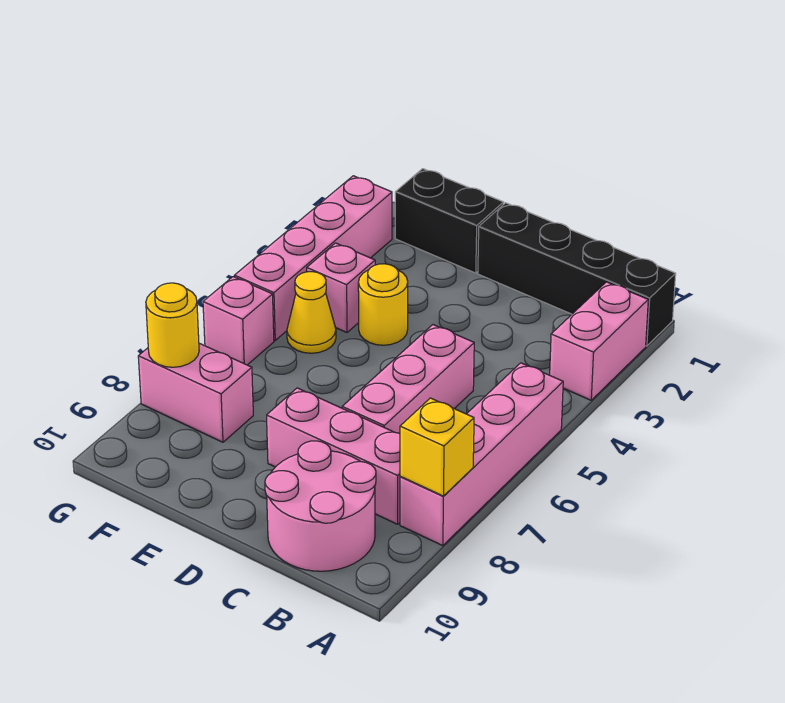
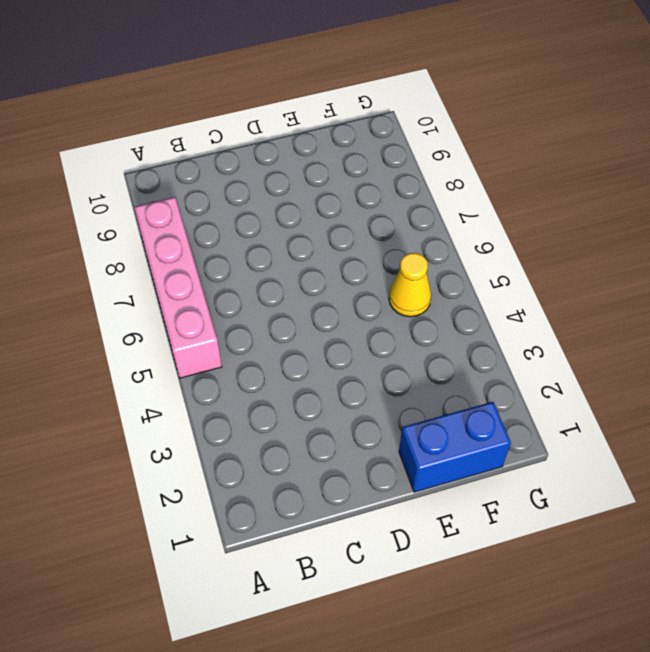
blue brick E1:F1 level 1 -> black brick E1:F1 level 1
none -> black brick A1:D1 level 1
none -> pink brick A2:A3 level 1
none -> pink brick B8:D8 level 1

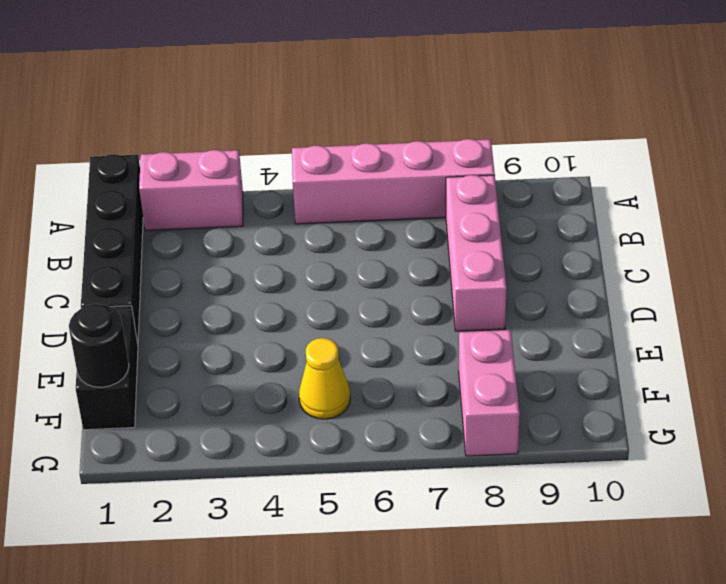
black round brick F1 level 2 -> none
none -> pink round brick B9:C10 level 1
none -> pink brick C5:C7 level 1
none -> yellow round brick E4 level 1

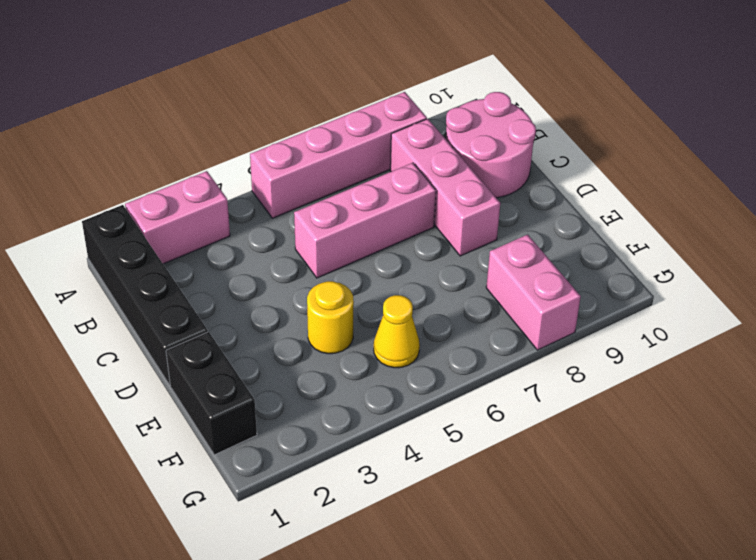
none -> pink brick F4 level 1
none -> pink brick G2:G5 level 1
none -> pink brick G6 level 1

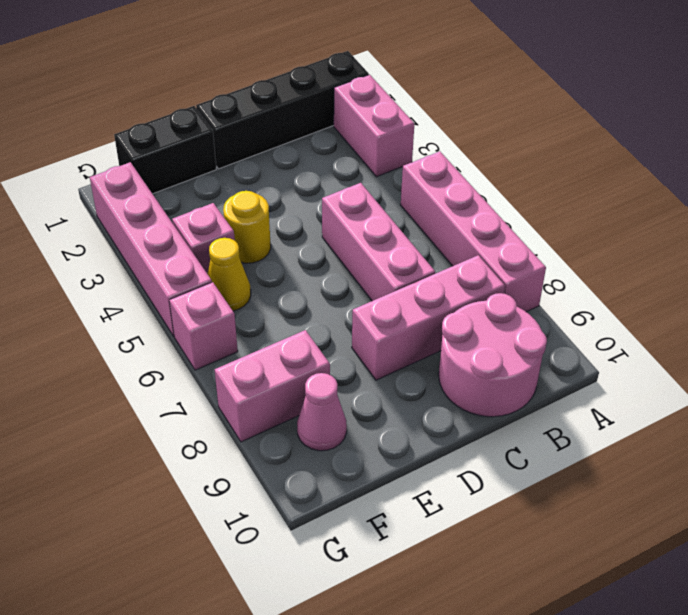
pink cone F9 level 1 -> none
none -> yellow brick A8 level 2
none -> yellow round brick G8 level 2

